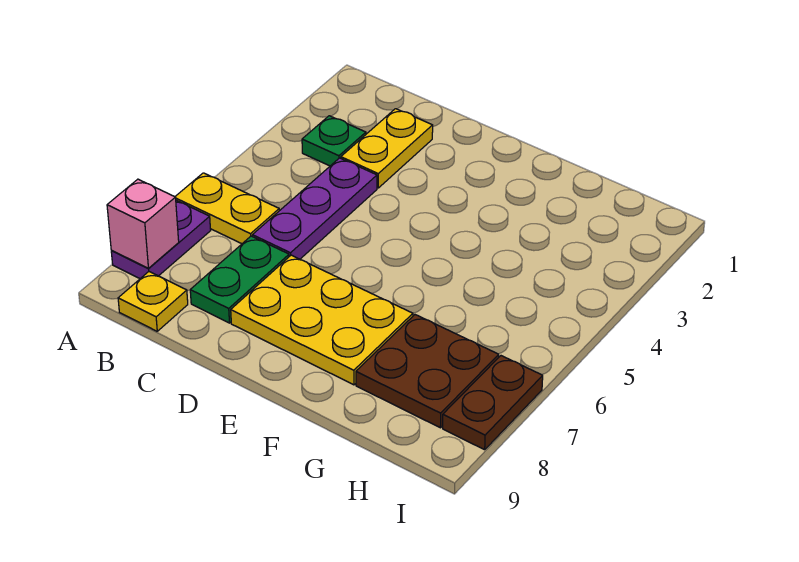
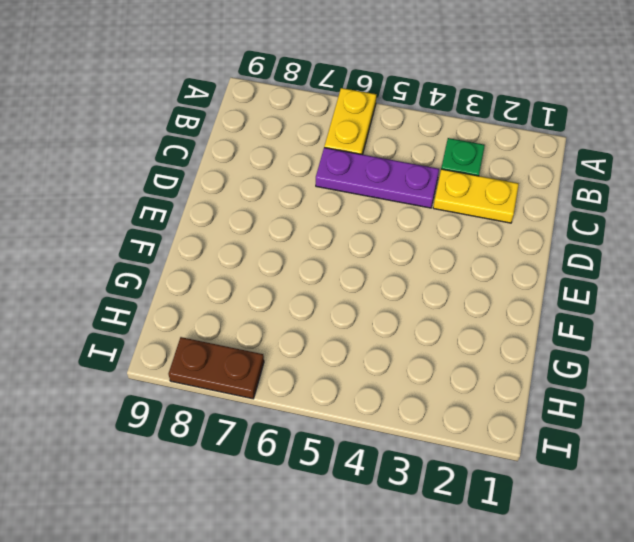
none -> purple plate A7:A8 level 1
none -> yellow plate B9 level 1

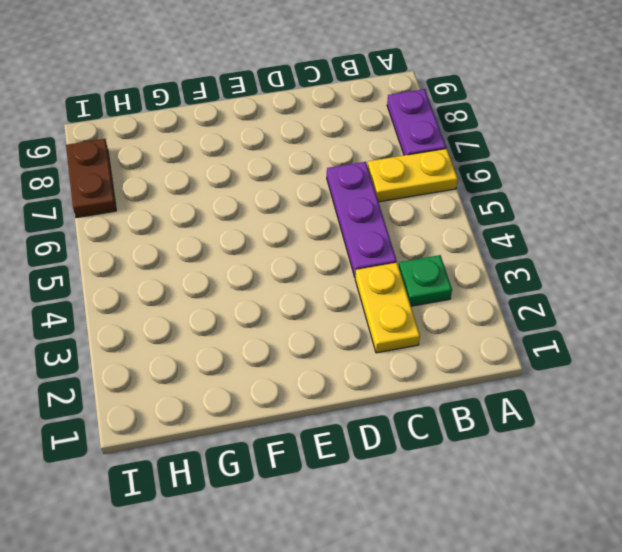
none -> yellow plate B9 level 1
none -> green plate C7:C8 level 1

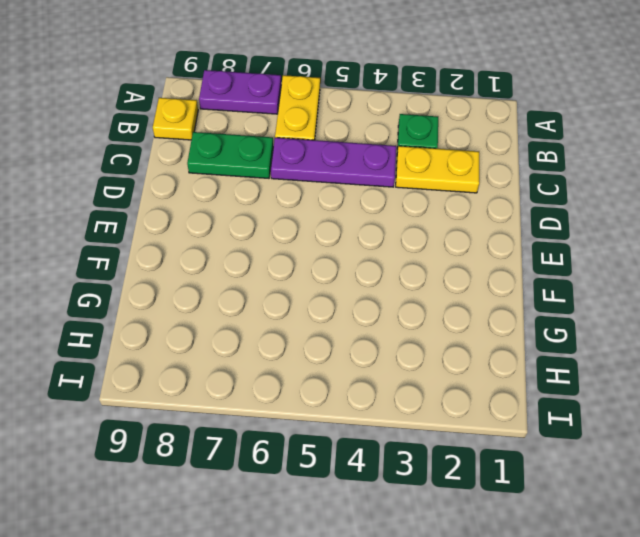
none -> yellow plate D7:F8 level 1
none -> brown plate G7:H8 level 1

